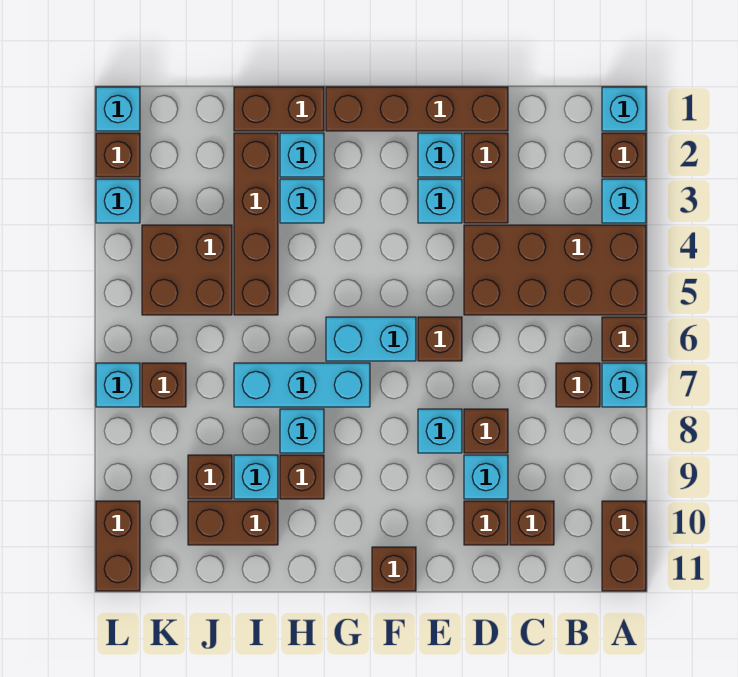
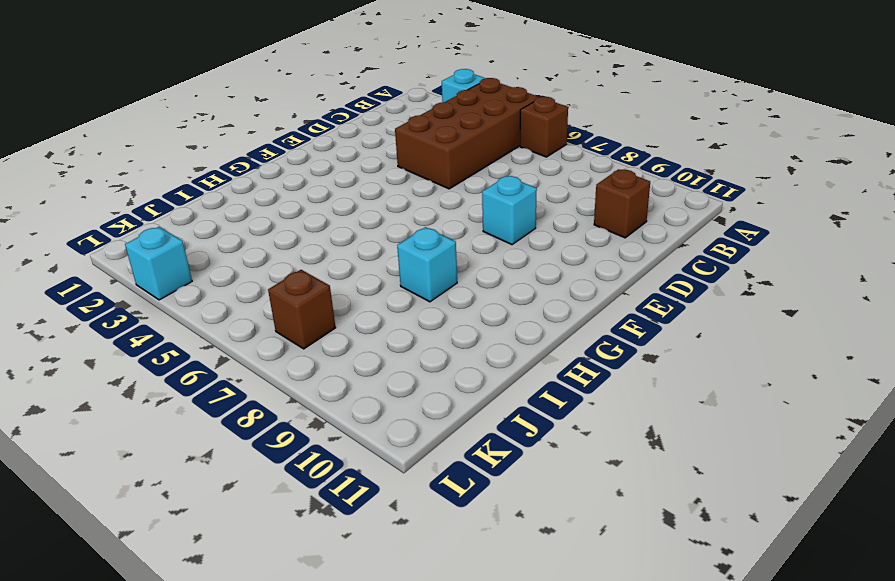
none -> cyan brick A1 level 1
none -> brown brick A2 level 1
none -> cyan brick A7 level 1
none -> brown brick A10:A11 level 1

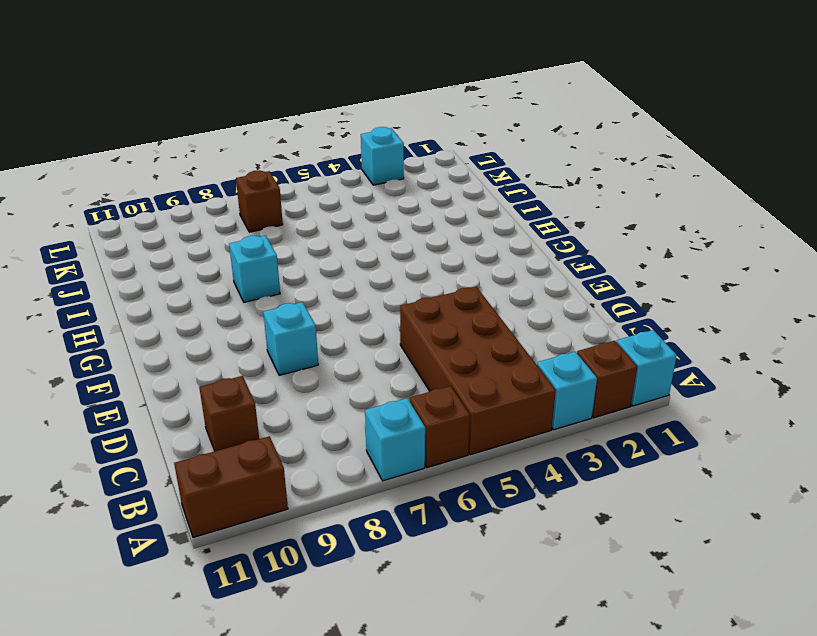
none -> brown brick B7 level 1
none -> brown brick D1:G1 level 1
none -> brown brick D2:D3 level 1
none -> brown brick D8 level 1

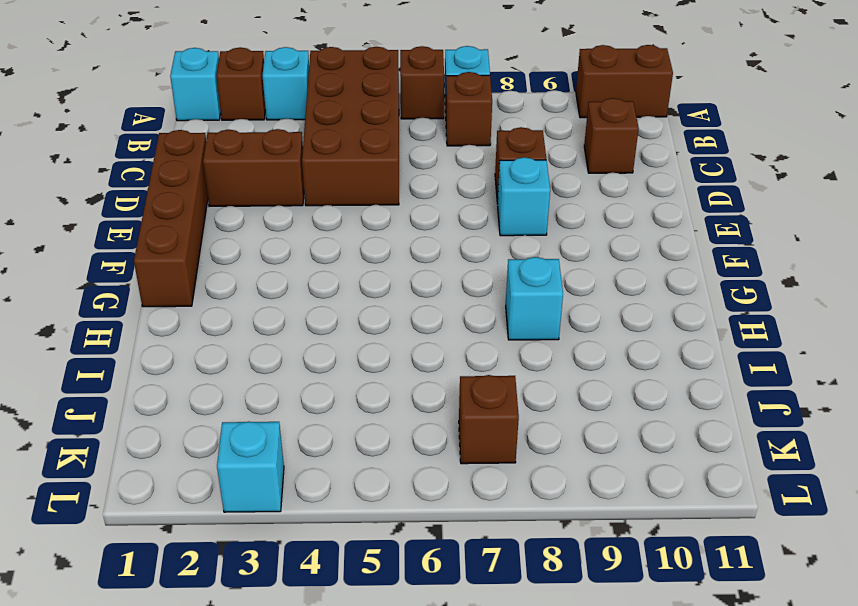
none -> cyan brick D9 level 1
none -> brown brick D10 level 1
none -> cyan brick E2 level 1
none -> cyan brick E3 level 1

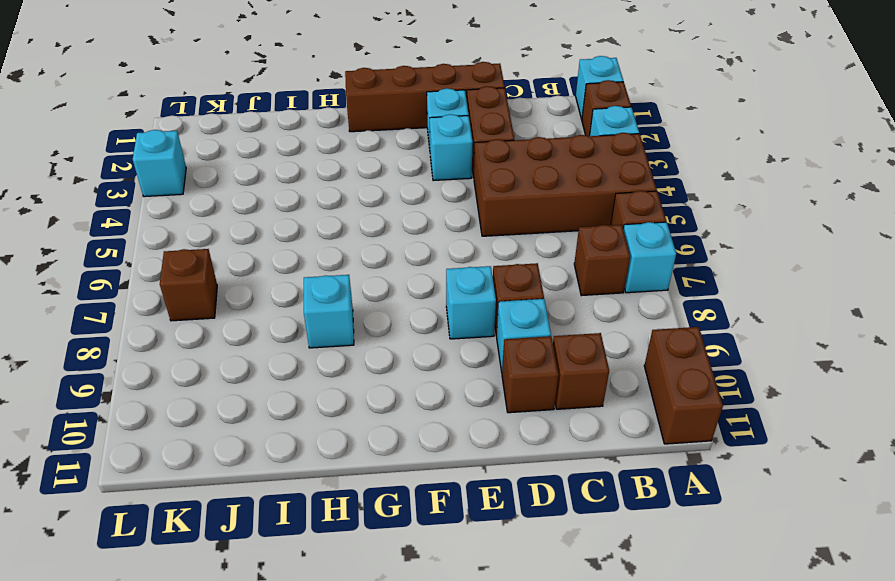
none -> brown brick E6 level 1
none -> cyan brick F6:G6 level 1
none -> brown brick F11 level 1
none -> cyan brick G7:I7 level 1

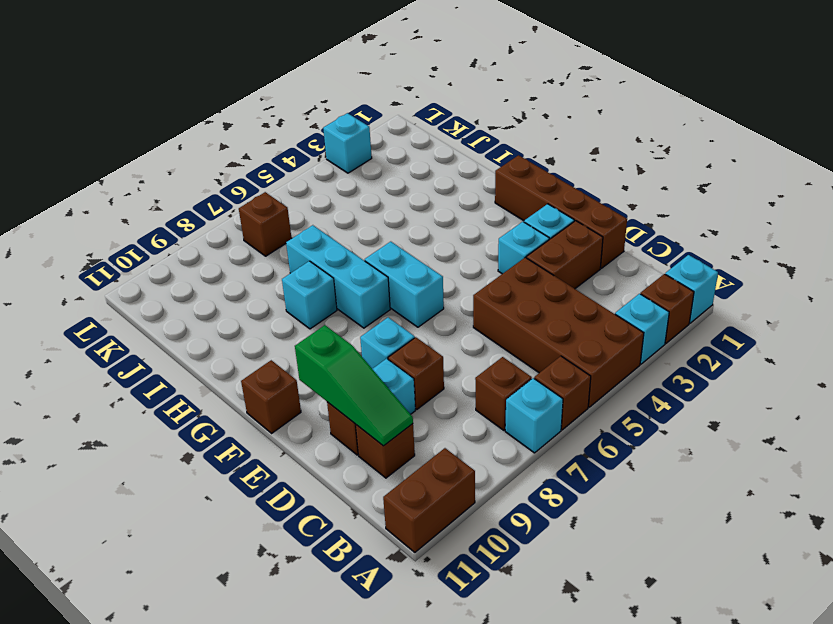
green slope C10:E10 level 2 top E -> none
none -> brown brick E6 level 1
none -> brown brick H1:I1 level 1
none -> cyan brick H2 level 1
none -> cyan brick H3 level 1

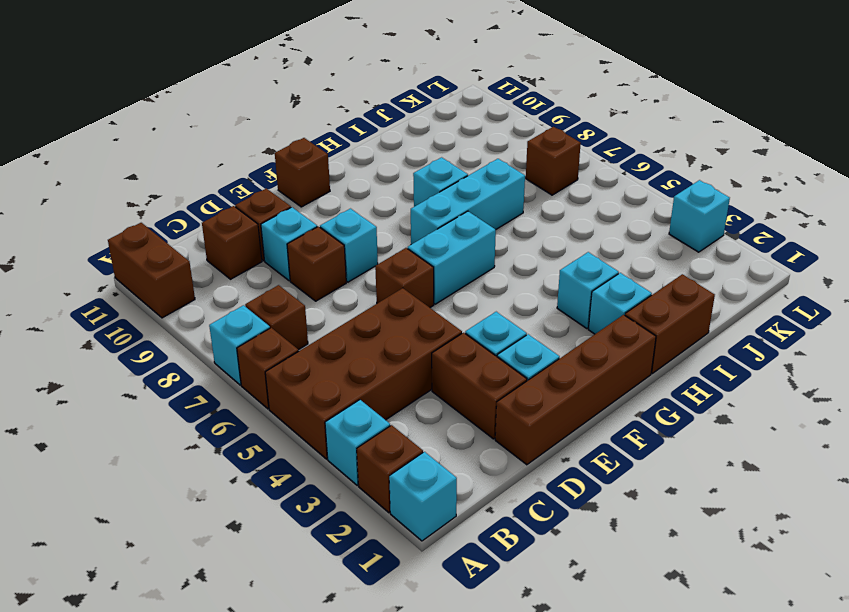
none -> brown brick H9 level 1
none -> brown brick I2:I5 level 1
none -> cyan brick I9 level 1
none -> brown brick I10:J10 level 1

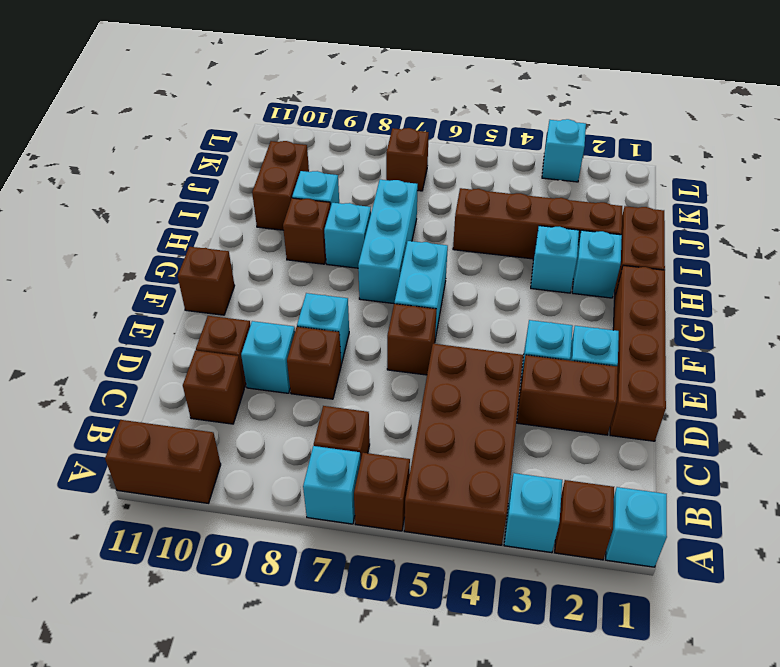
none -> brown brick J4:K5 level 1
none -> brown brick J9 level 1
none -> cyan brick L1 level 1
none -> brown brick L2 level 1

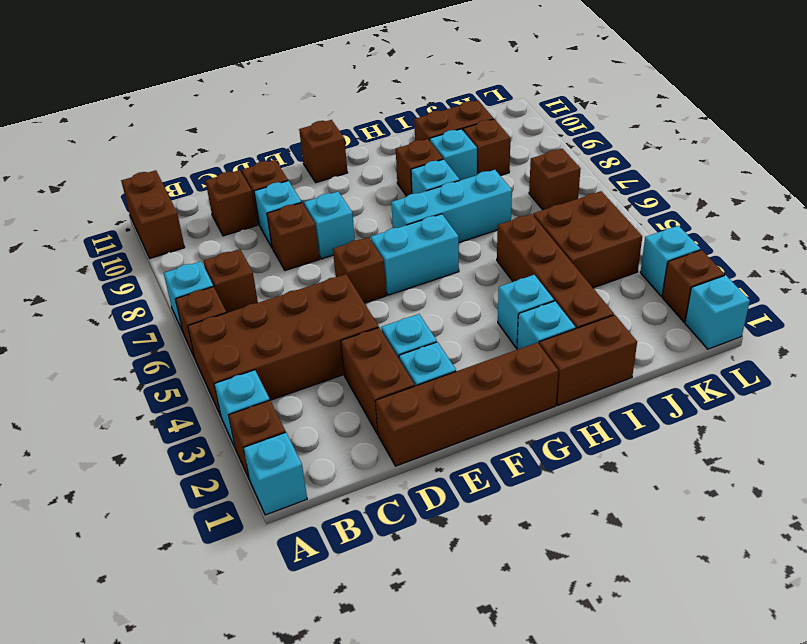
none -> cyan brick L7 level 1
none -> brown brick L10:L11 level 1

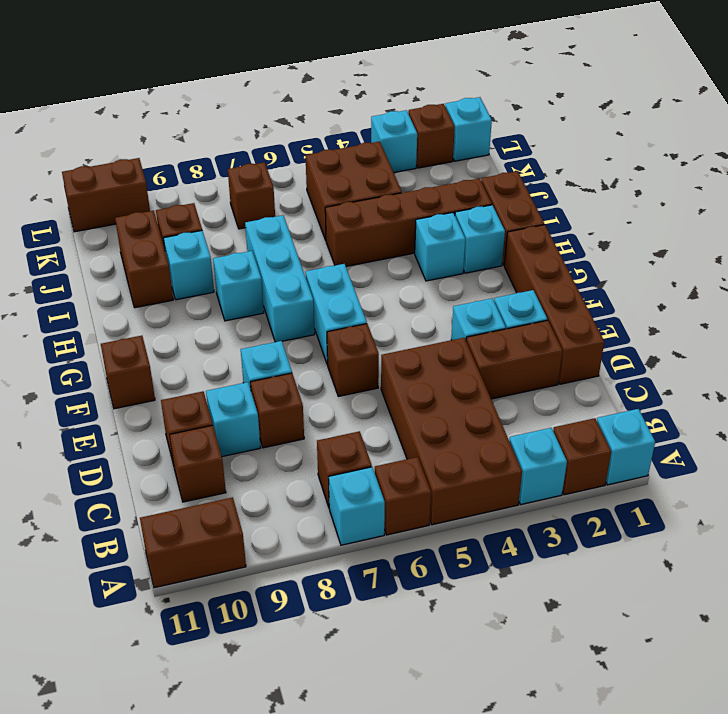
none -> brown brick H9 level 1
none -> cyan brick L7 level 1

